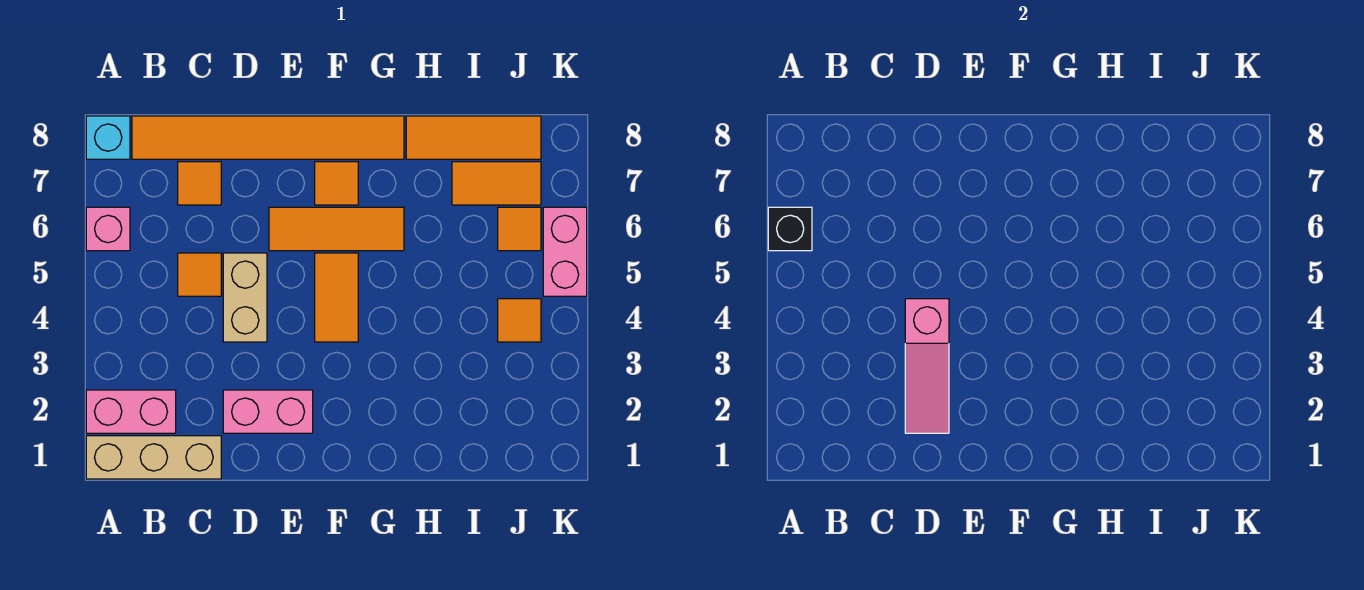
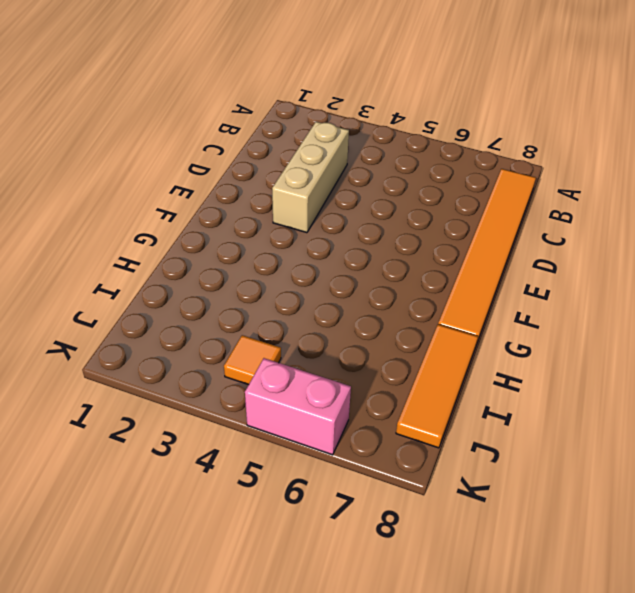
tan brick C3:E3 level 1 -> tan brick A1:C1 level 1
none -> pink brick A2:B2 level 1
none -> pink brick A6 level 1
none -> cyan brick A8 level 1

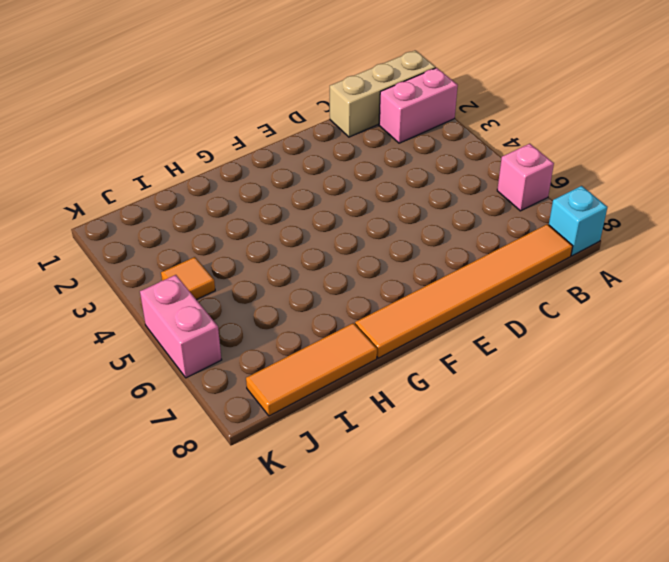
none -> orange tile C5 level 1
none -> orange tile C7 level 1
none -> pink brick D2:E2 level 1

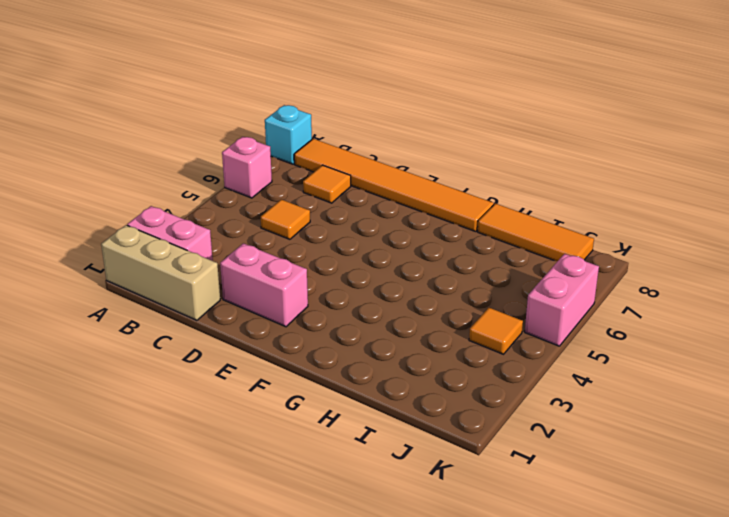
none -> tan brick D4:D5 level 1
none -> orange tile E6:G6 level 1
none -> orange tile F4:F5 level 1

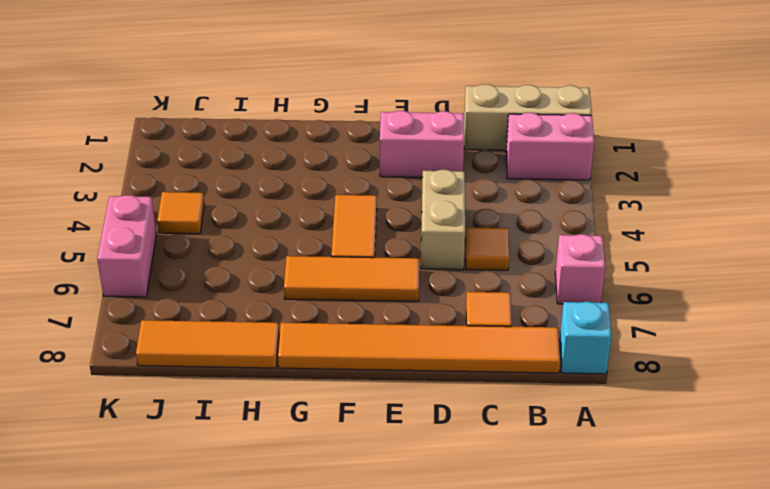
none -> orange tile F7 level 1
none -> orange tile I7:J7 level 1
none -> orange tile J6 level 1

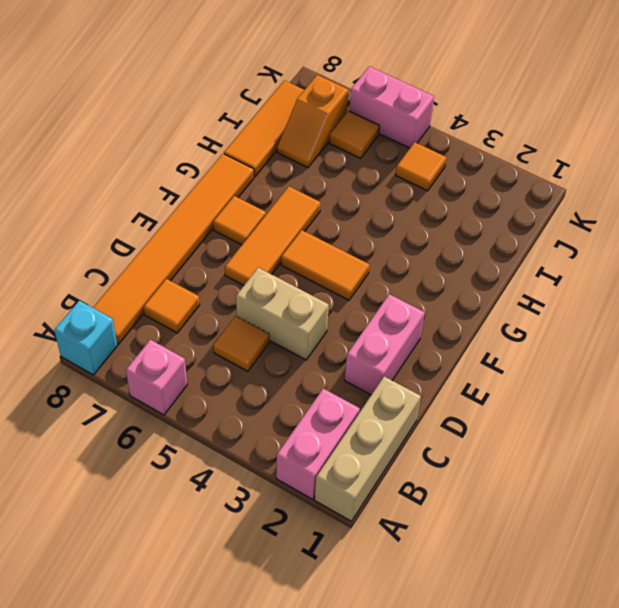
orange slope I7:J7 level 1 top J -> orange tile I7:J7 level 1
none -> black brick A6 level 2
none -> pink slope D2:D4 level 2 top 4

